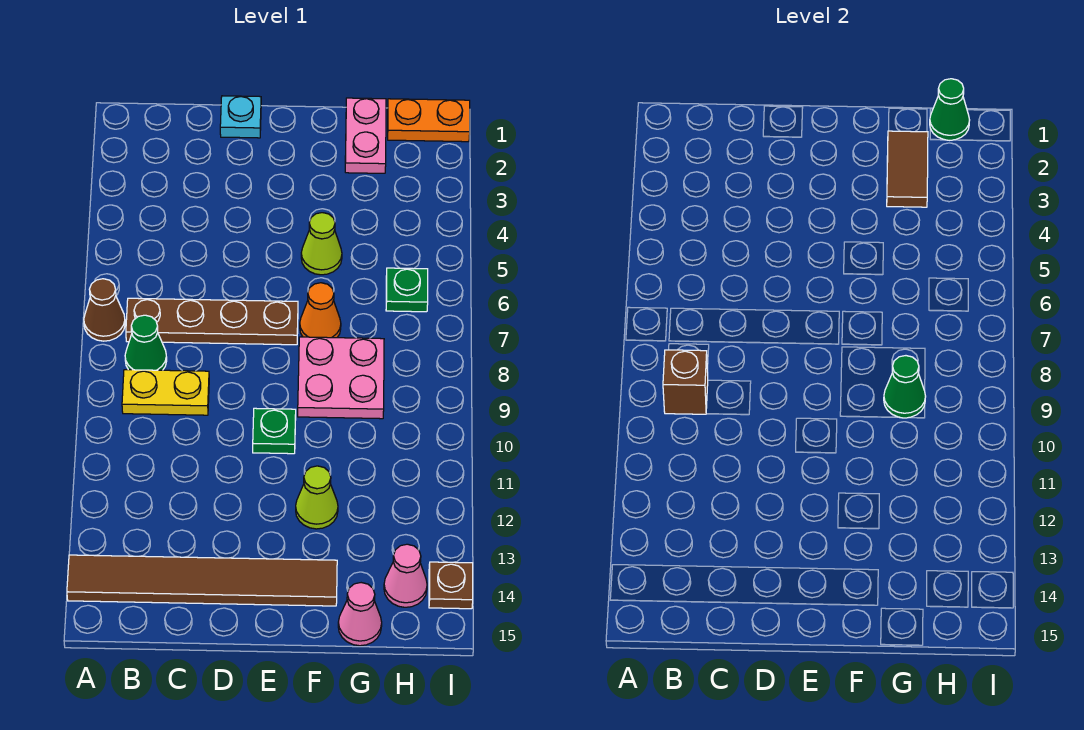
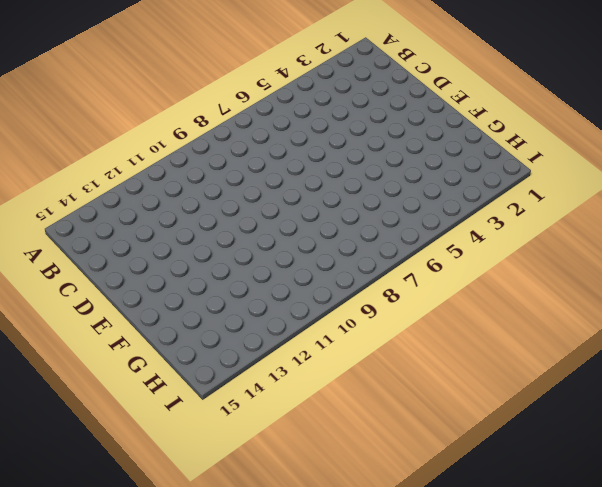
none -> brown cone A7 level 1
none -> brown tile A14:F14 level 1
none -> brown plate B7:E7 level 1

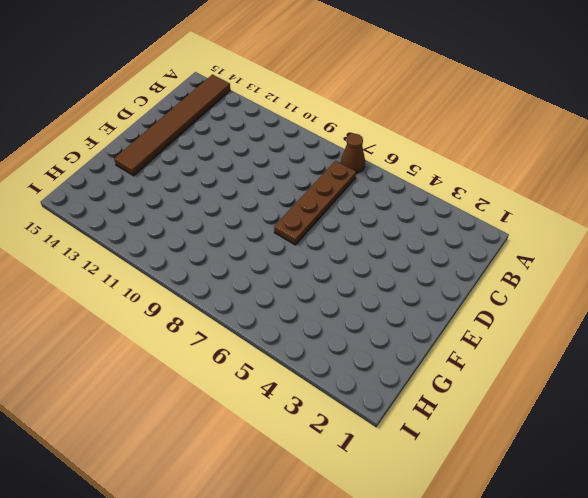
none -> green cone B8 level 1
none -> yellow plate B9:C9 level 1
none -> cyan plate D1 level 1

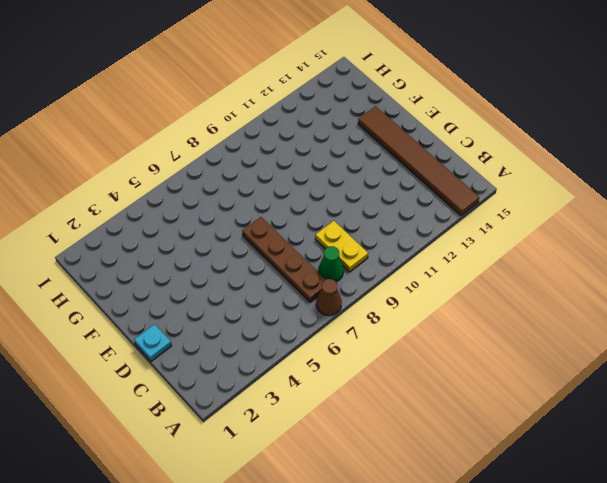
none -> green plate E10 level 1
none -> lime cone F5 level 1
none -> orange cone F7 level 1

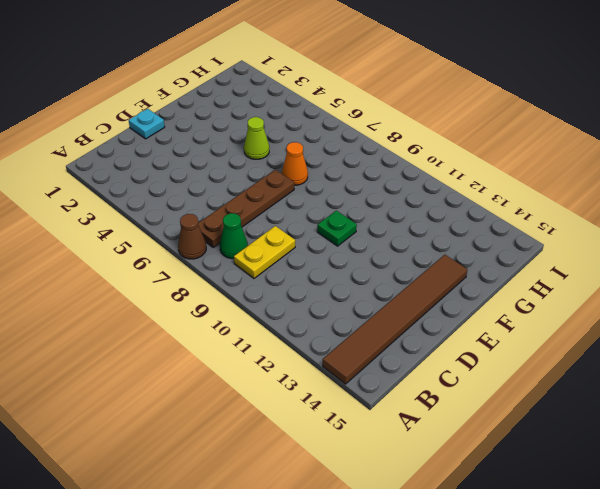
none -> pink plate F8:G9 level 1
none -> lime cone F12 level 1
none -> pink plate G1:G2 level 1

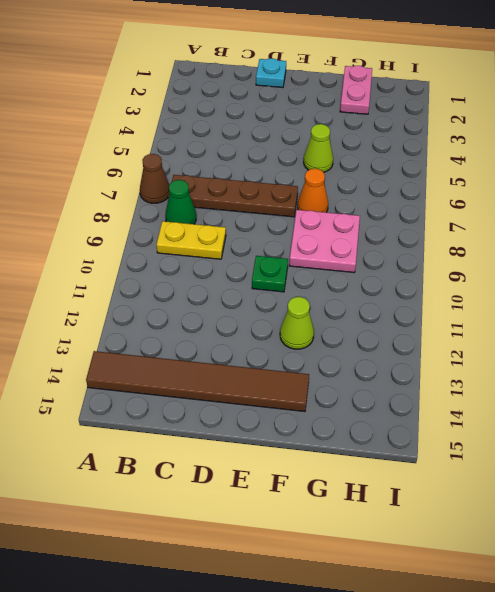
none -> pink cone G15 level 1
none -> orange plate H1:I1 level 1
none -> green plate H6 level 1

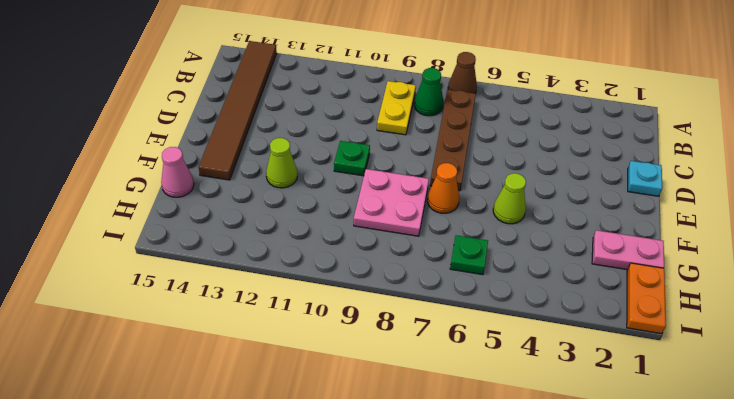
none -> pink cone H14 level 1
none -> brown plate I14 level 1
none -> brown brick B9 level 2

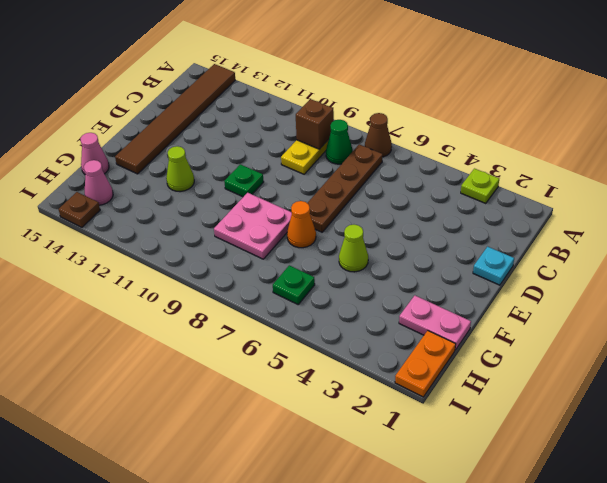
lime plate A3 level 1 -> none
none -> brown tile G2:G3 level 2
none -> green cone G9 level 2
none -> green cone H1 level 2

